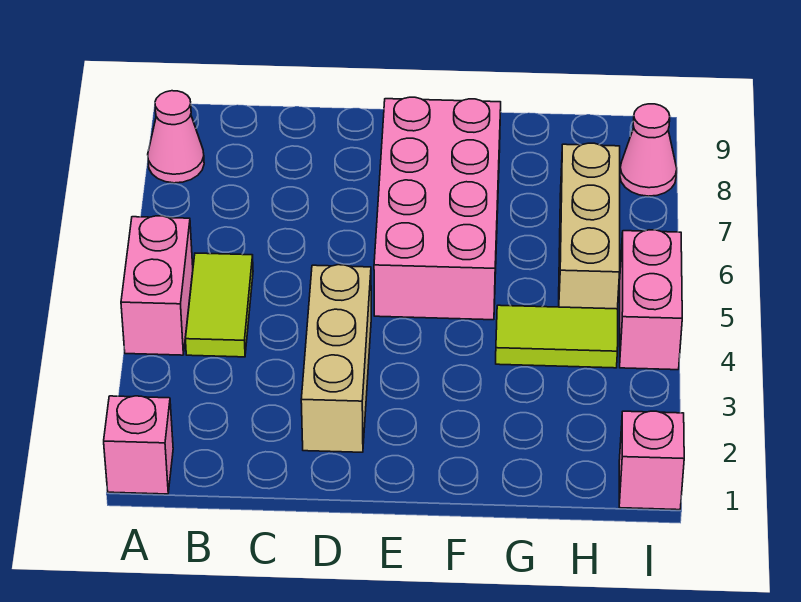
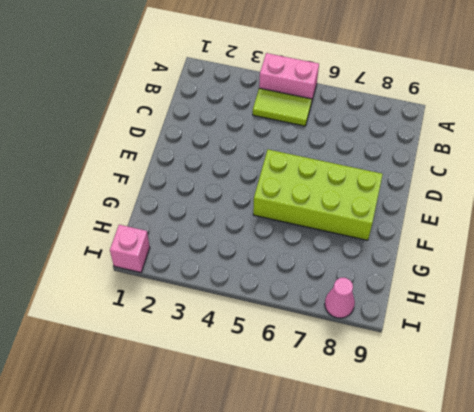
lime brick E5:F8 level 1 -> pink brick E5:F8 level 1
none -> pink brick A1 level 1
none -> pink cone A8 level 1

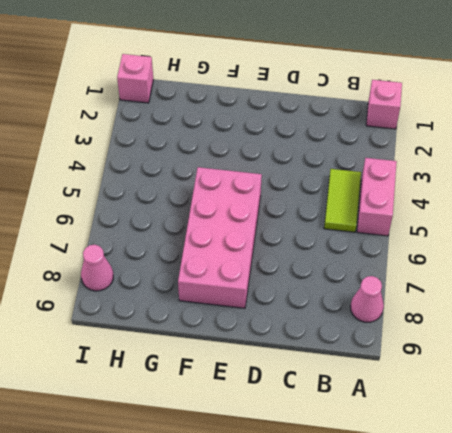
none -> tan brick D2:D4 level 1
none -> lime tile G4:H4 level 1

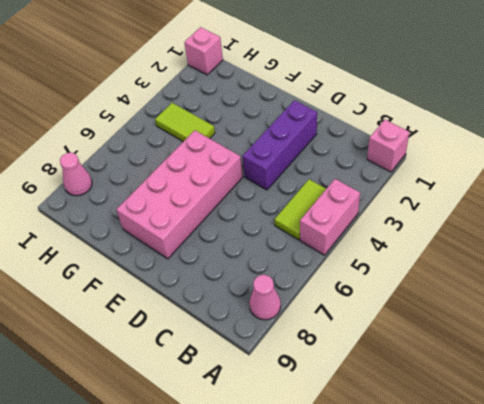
purple brick D2:D4 level 1 -> tan brick D2:D4 level 1
none -> tan brick H5:H7 level 1
none -> pink brick I4:I5 level 1

